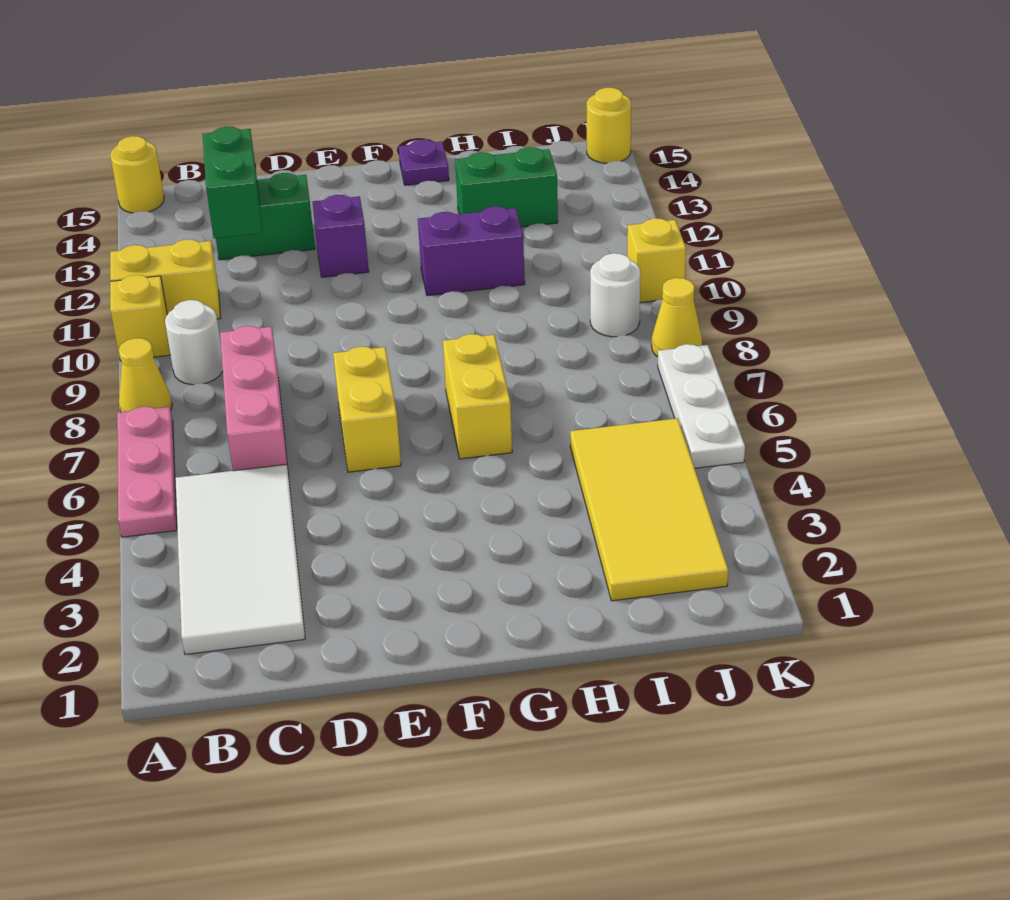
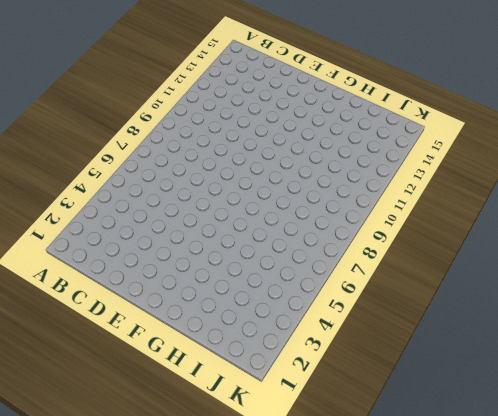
none -> pink plate A5:A7 level 1
none -> yellow cone A8 level 1
none -> yellow brick A10 level 1

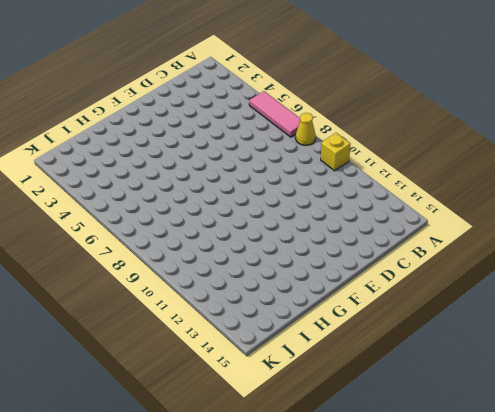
pink tile A5:A7 level 1 -> pink plate A5:A7 level 1
none -> yellow brick A11:B11 level 1
none -> yellow round brick A15 level 1
none -> white tile B2:C5 level 1

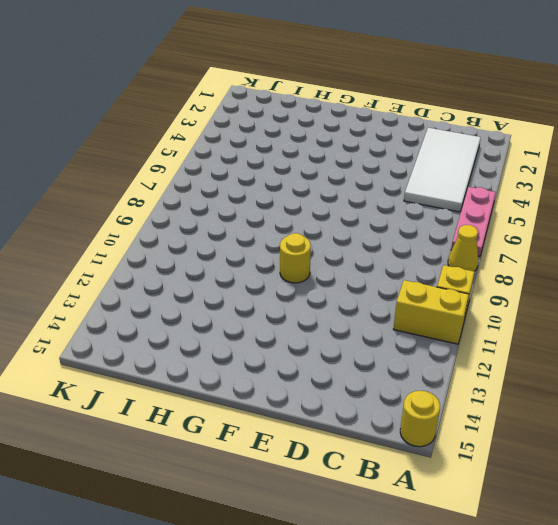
yellow round brick F10 level 1 -> yellow round brick K15 level 1
none -> white round brick B9 level 1
none -> pink brick C6:C8 level 1
none -> green brick C13:D13 level 1

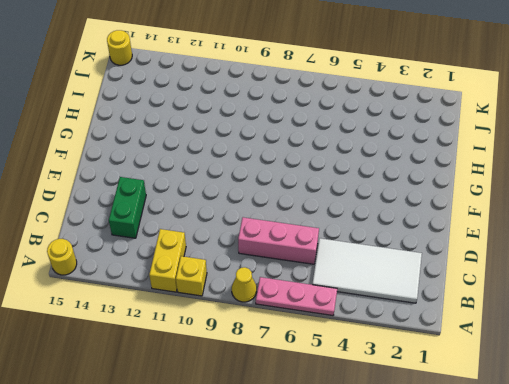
none -> white round brick B9 level 1
none -> yellow brick E6:E7 level 1
none -> purple brick E12 level 1

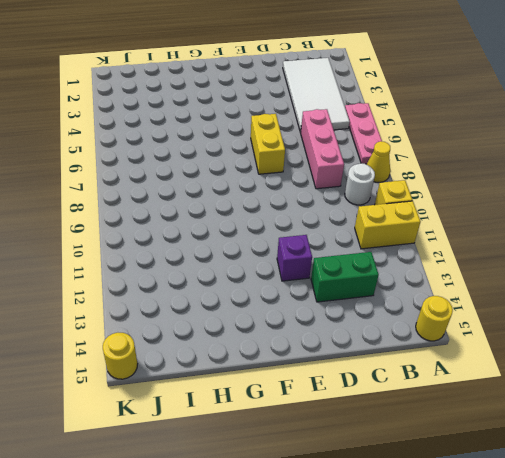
none -> yellow brick G6:G7 level 1
none -> purple brick G11:H11 level 1
none -> purple plate G15 level 1

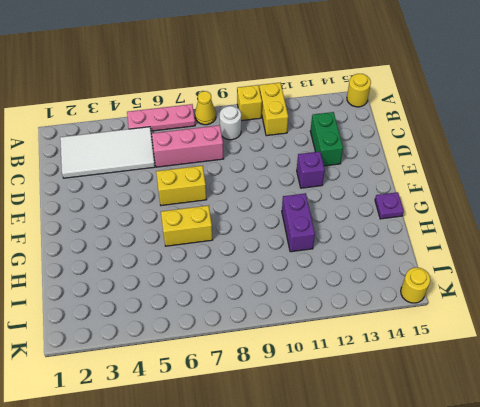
none -> green brick H13:I13 level 1
none -> yellow tile I2:J5 level 1
none -> white round brick J9 level 1

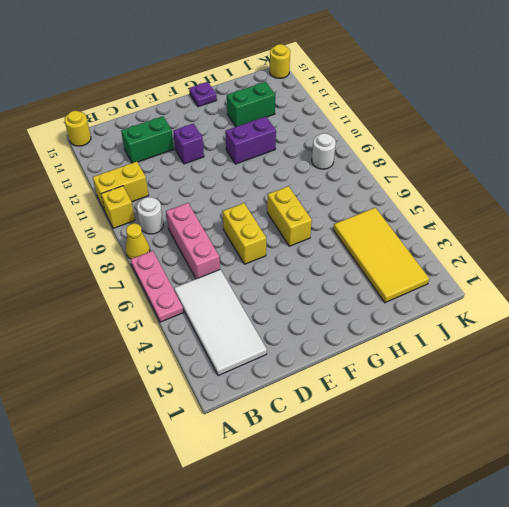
none -> white plate K5:K7 level 1
none -> yellow cone K8 level 1
none -> yellow brick K10 level 1

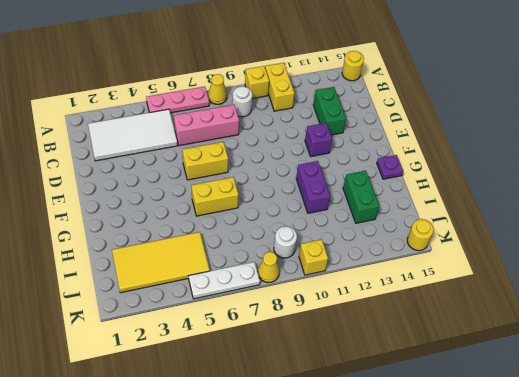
none -> green brick C12:C13 level 2

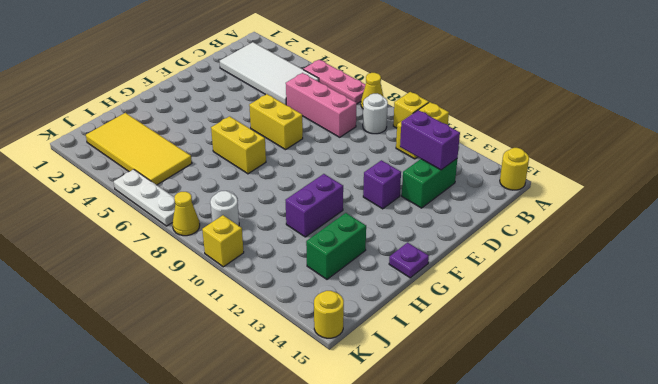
purple brick C12:C13 level 2 -> green brick C12:C13 level 2

